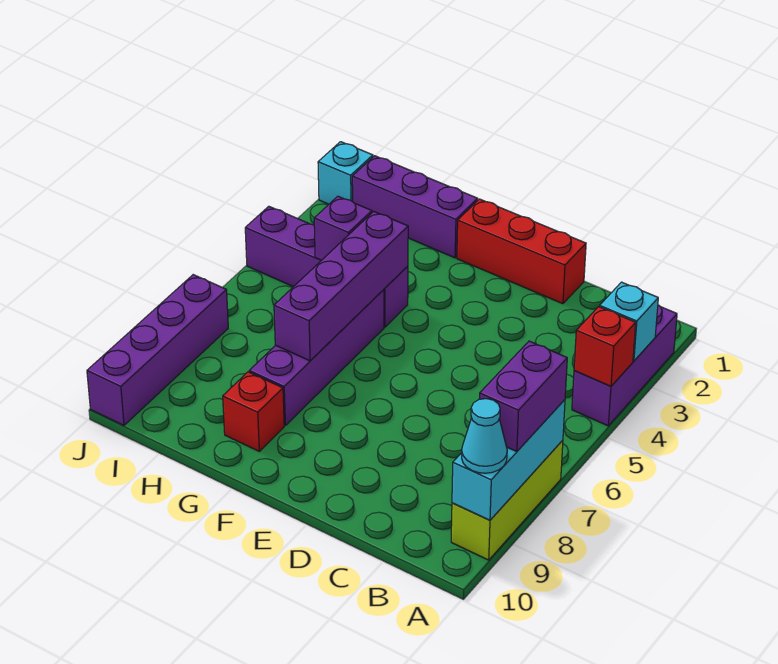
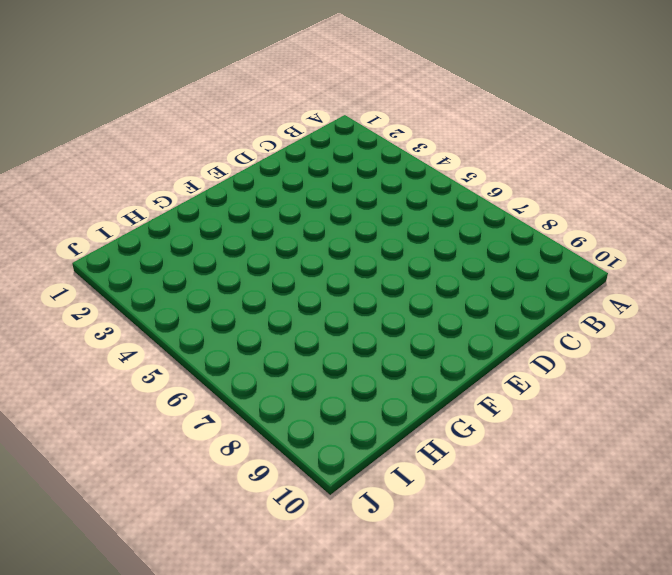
none -> purple brick A2:A4 level 1
none -> lime brick A7:A9 level 1
none -> red brick D1:F1 level 1

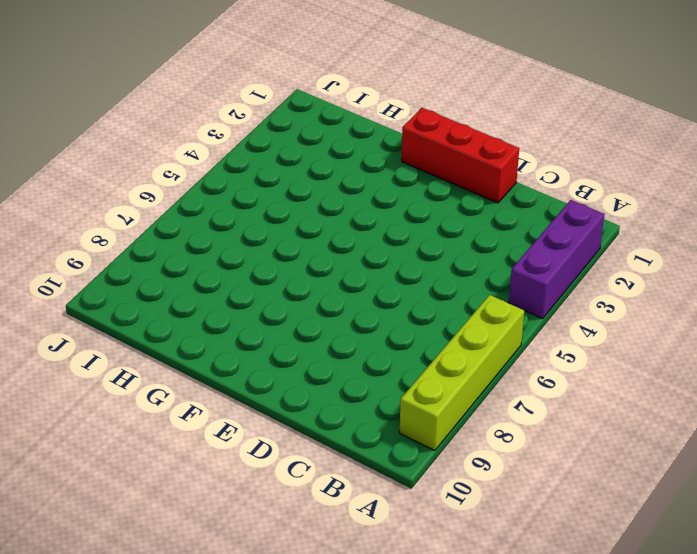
lime brick A6:A9 level 1 -> lime brick A7:A9 level 1
none -> purple brick G1:I1 level 1
none -> purple brick G4:J4 level 1
none -> purple brick G5:G8 level 1

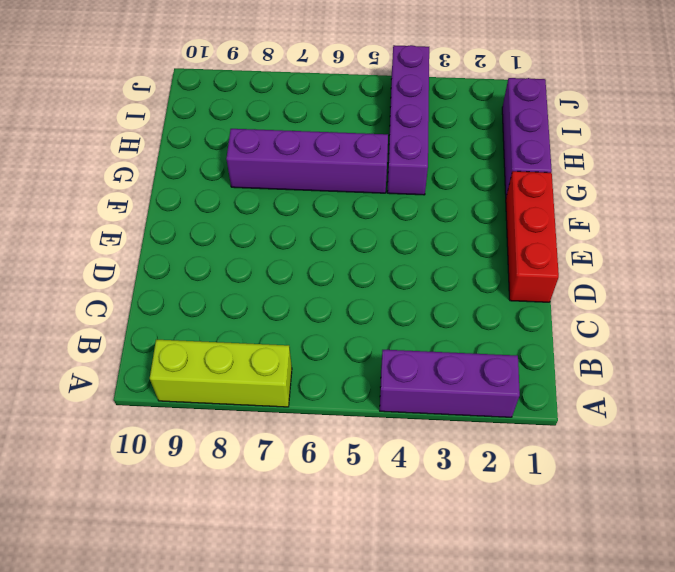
none -> red brick G9 level 1
none -> cyan brick J1 level 1
none -> purple brick J7:J10 level 1

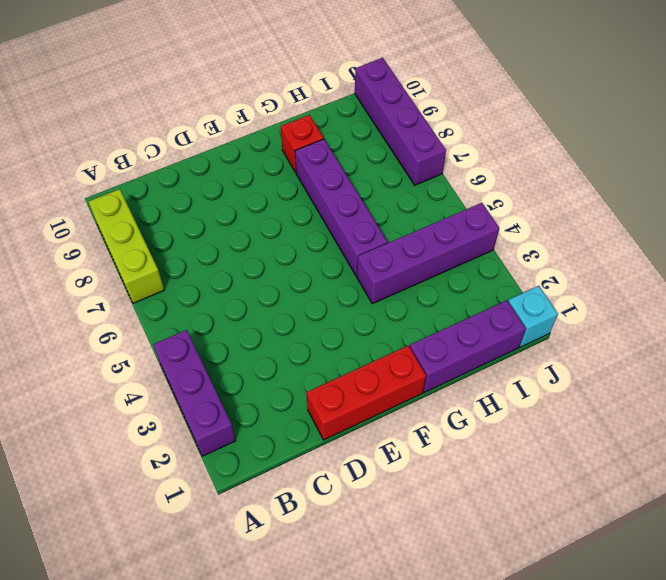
none -> cyan brick A3 level 2
none -> red brick A4 level 2
none -> cyan brick A7:A9 level 2

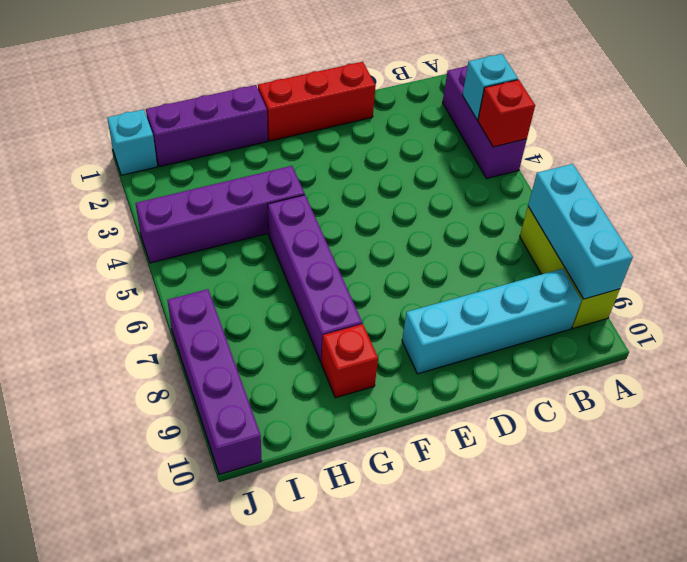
cyan brick B9:E9 level 1 -> none
none -> purple brick G4:G7 level 2
none -> purple brick H4 level 2
none -> purple brick A7:A8 level 3

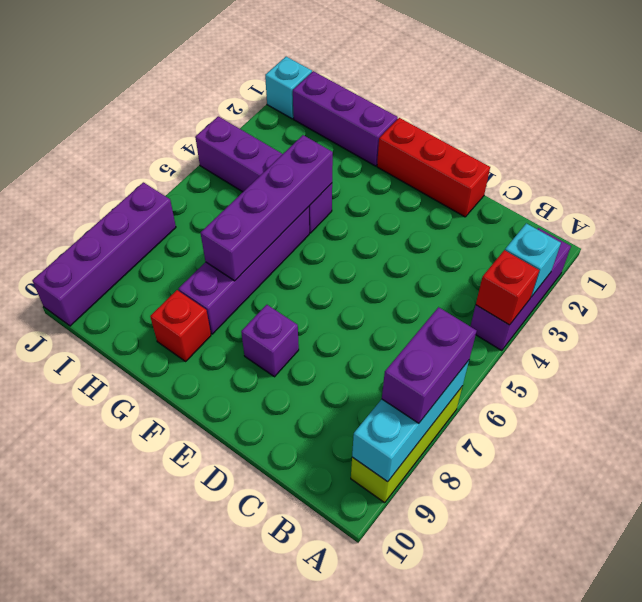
purple brick E8 level 1 -> purple brick H4 level 2
none -> cyan cone A9 level 3

